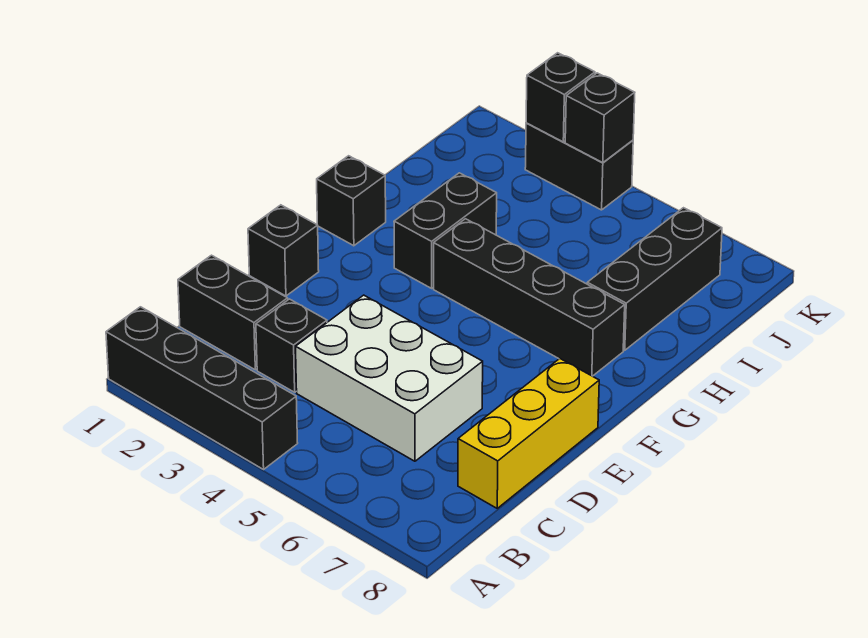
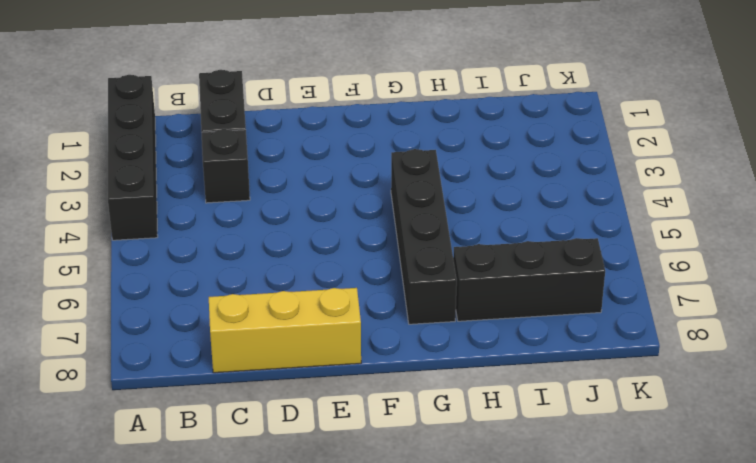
none -> white brick C4:D6 level 1
none -> black brick E1 level 1
none -> black brick G1 level 1

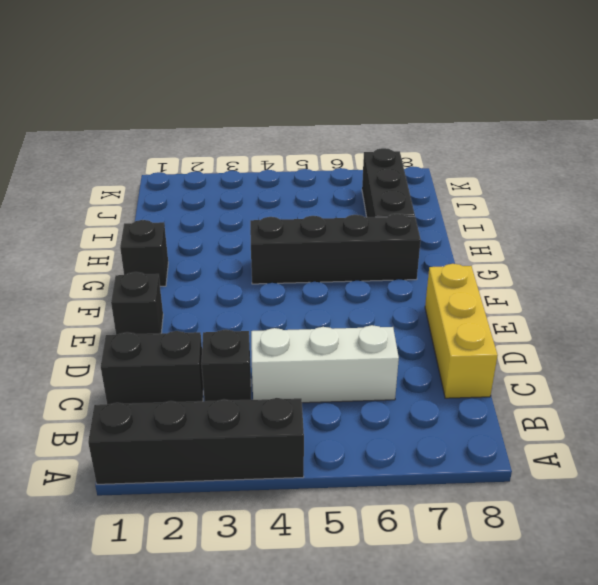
white brick C4:C6 level 1 -> white brick C4:D6 level 1
none -> black brick G3:H3 level 1
none -> black brick K3:K4 level 1
none -> black brick K3 level 2

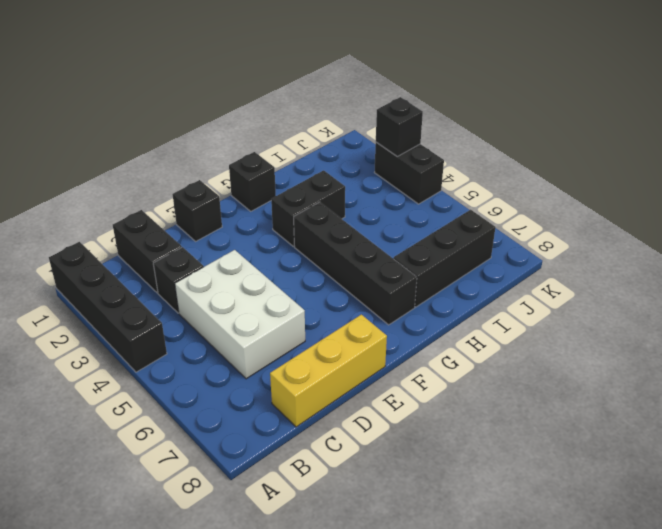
none -> black brick K4 level 2

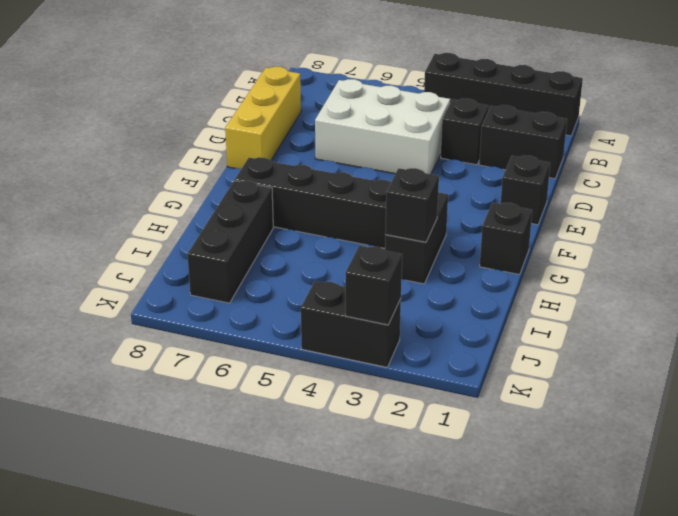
black brick H3 level 2 -> black brick K4 level 2

